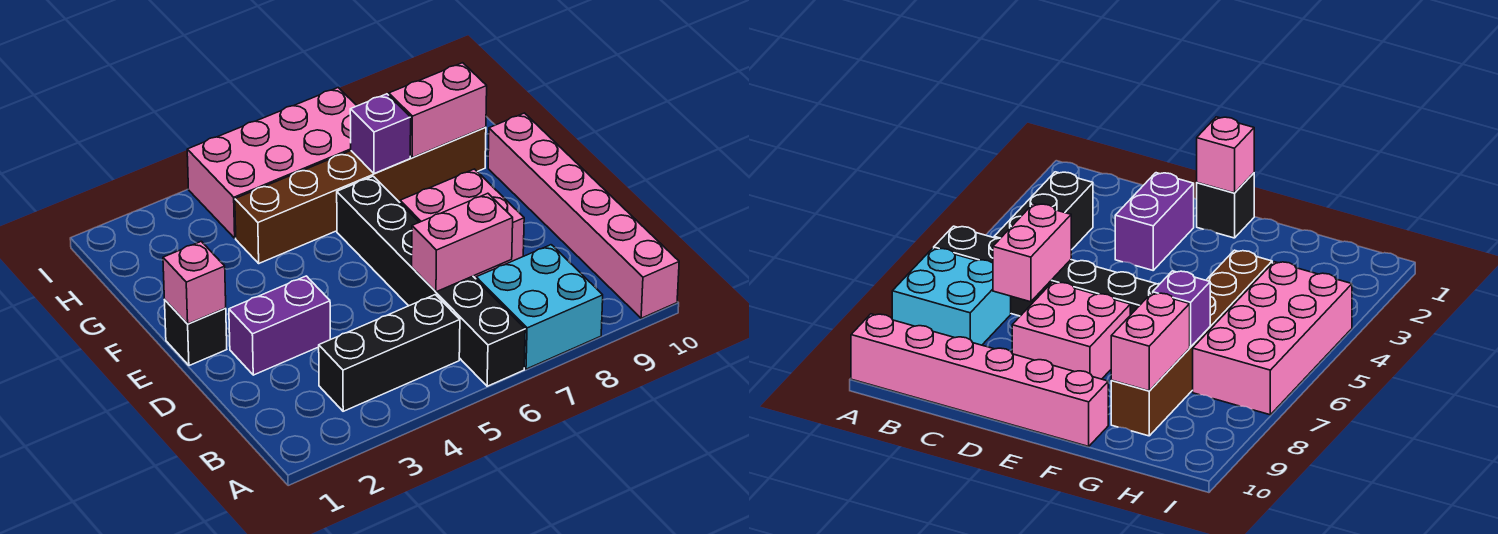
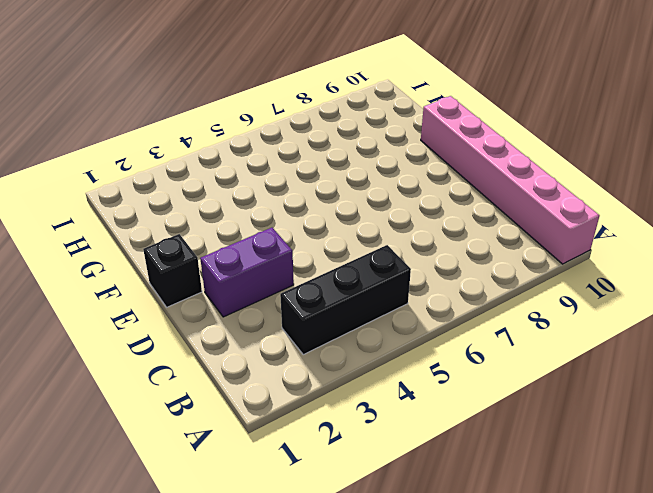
none -> black brick A6:F6 level 1
none -> cyan brick A7:B8 level 1
none -> pink brick D7:E8 level 1

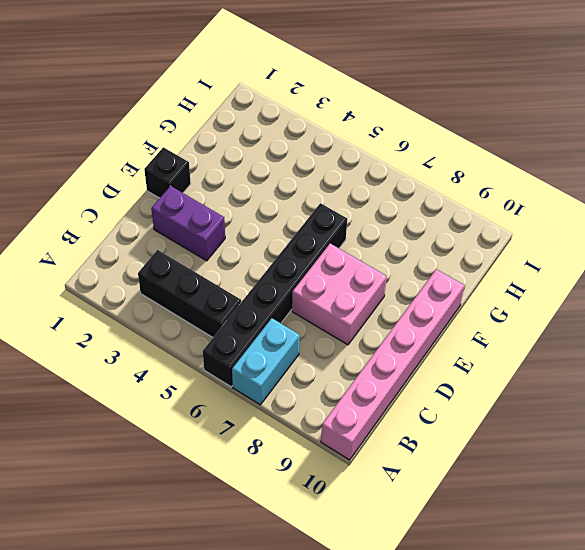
cyan brick A7:B7 level 1 -> cyan brick A7:B8 level 1
none -> brown brick G4:G9 level 1
none -> pink brick H4:I7 level 1
none -> pink brick C6:C7 level 2

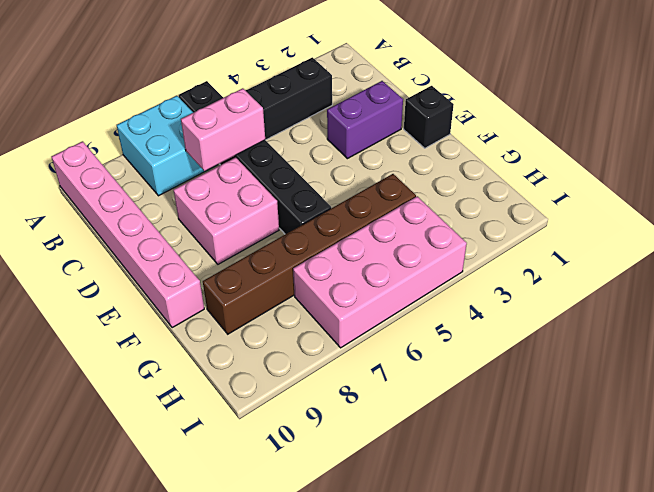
none -> pink brick E1 level 2
none -> purple brick G7 level 2
none -> pink brick G8:G9 level 2

